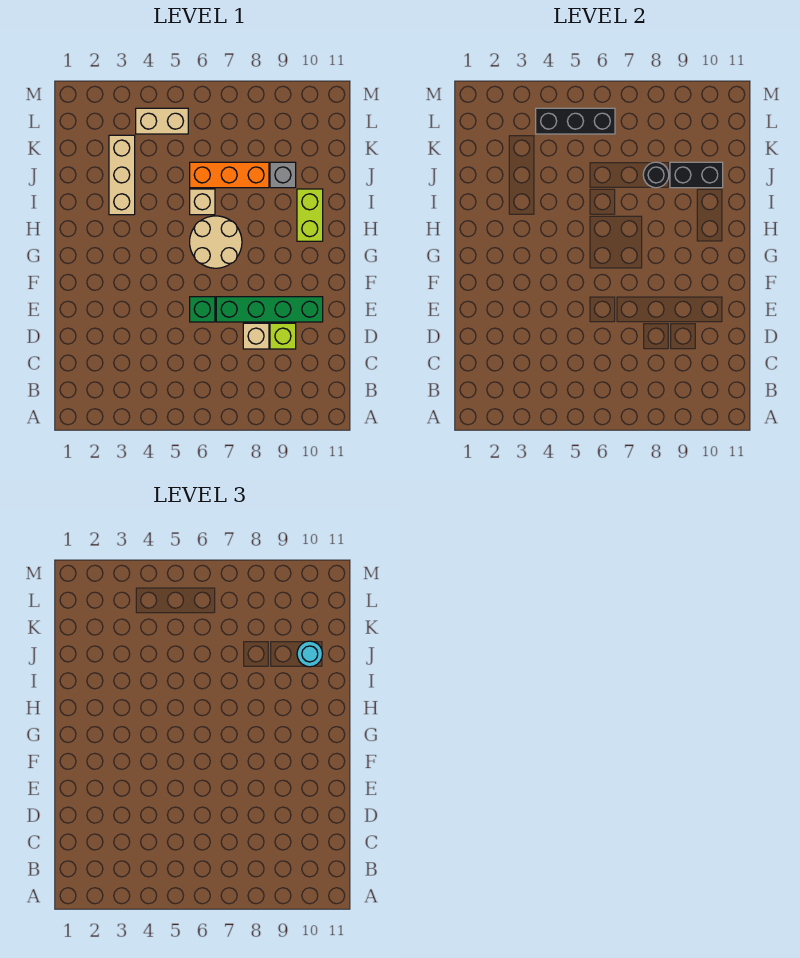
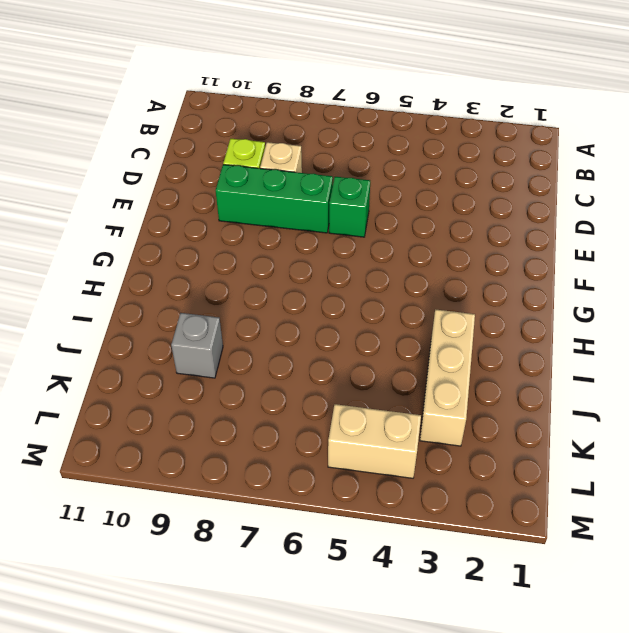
green brick E7:E9 level 1 -> green brick E7:E10 level 1
none -> tan round brick G6:H7 level 1
none -> lime brick H10:I10 level 1
none -> tan brick I6 level 1

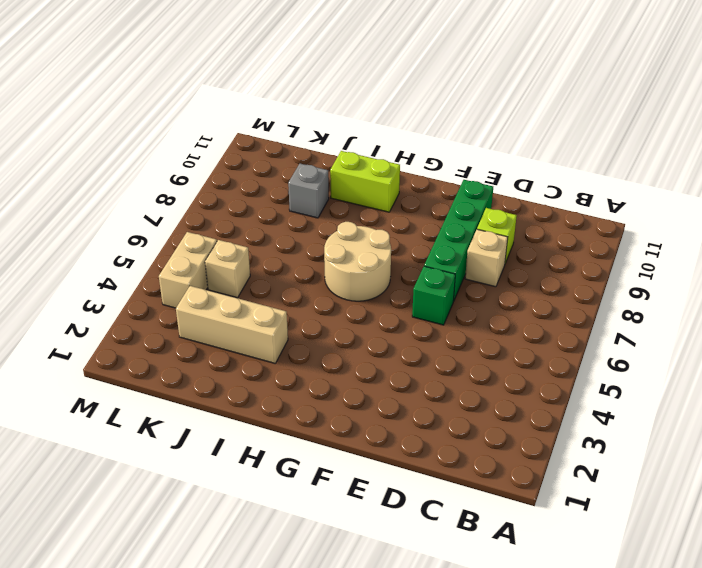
tan brick K5 level 1 -> tan brick I6 level 1
none -> orange brick J6:J8 level 1
none -> black round brick J8 level 2
none -> black brick J9:J10 level 2

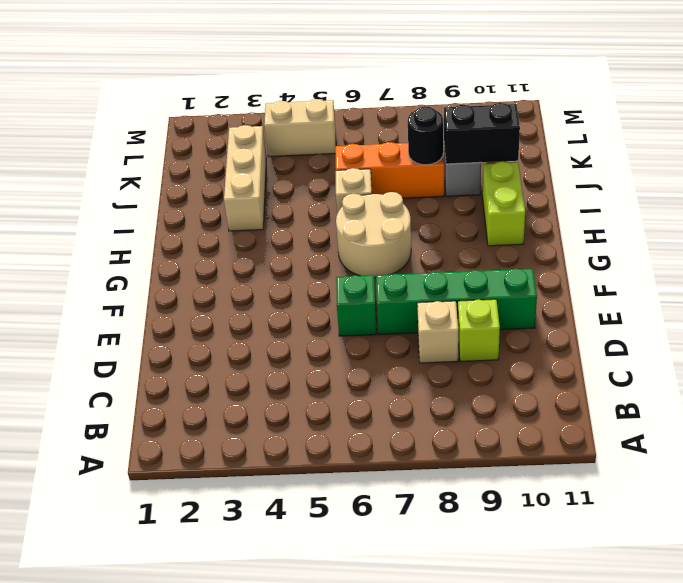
none -> black brick L4:L6 level 2
none -> cyan round brick J10 level 3

